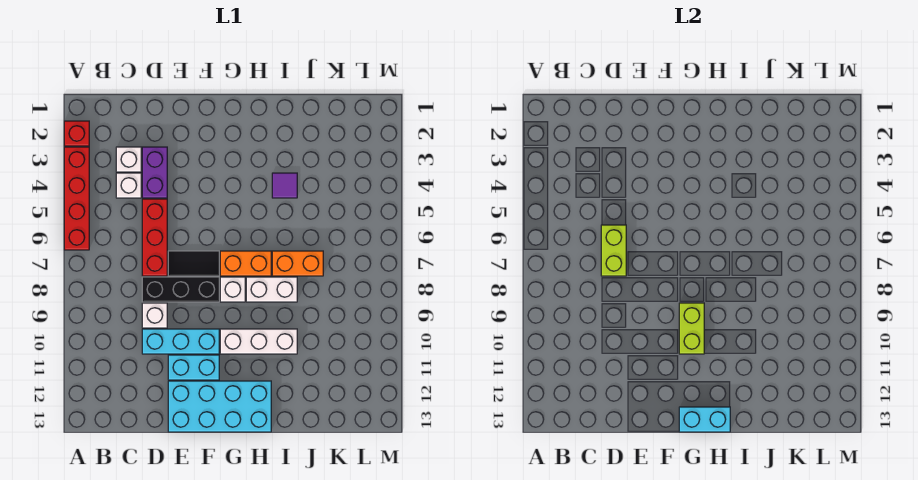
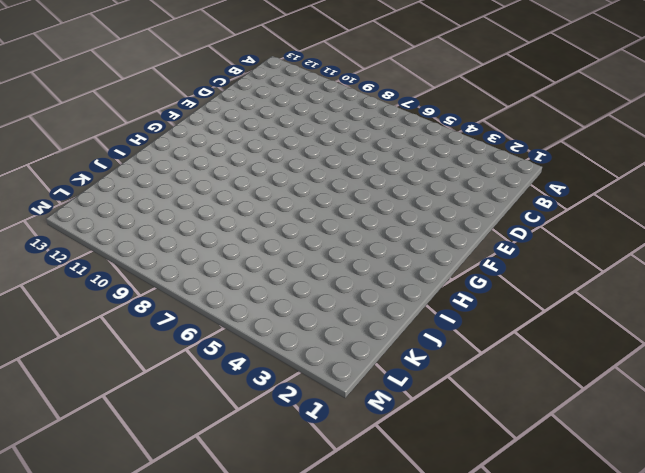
none -> red brick A2 level 1
none -> red brick A3:A6 level 1
none -> white brick C3 level 1

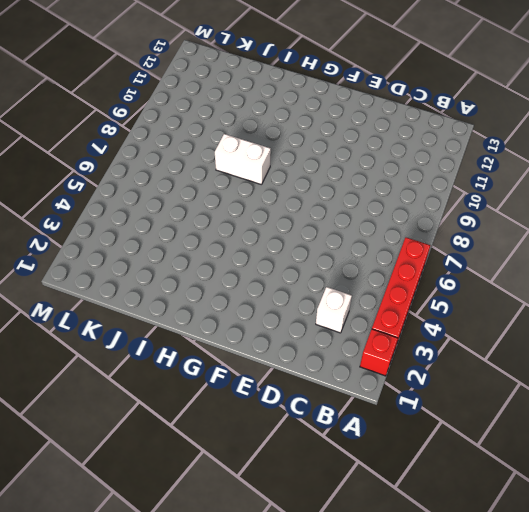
none -> white brick C4 level 1
none -> purple brick D3:D4 level 1
none -> red brick D5:D7 level 1

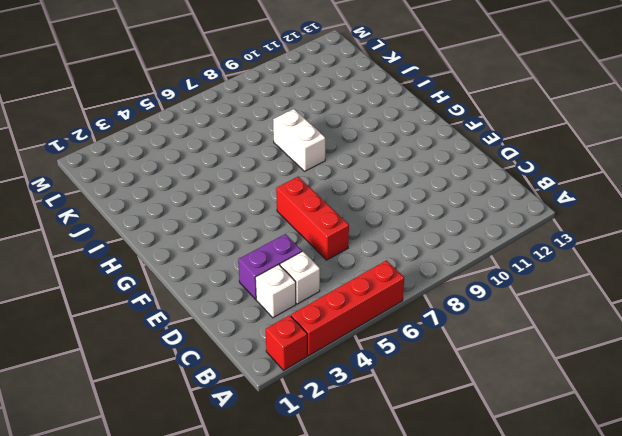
red brick D6:F6 level 1 -> red brick D5:D7 level 1
none -> black brick D8:F8 level 1
none -> white brick D9 level 1
none -> cyan brick D10:F10 level 1

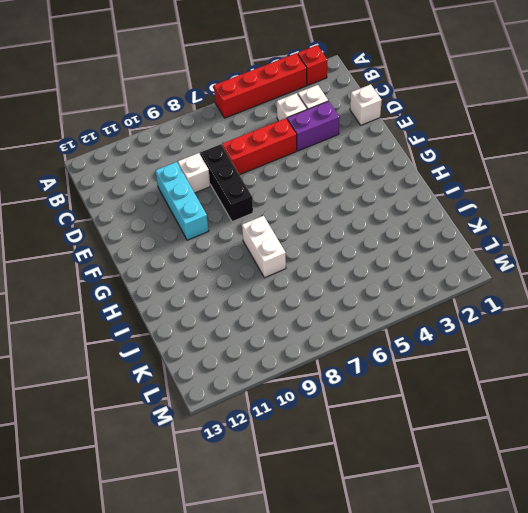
white brick D1 level 1 -> white brick G8 level 1
none -> black tile E7:F7 level 1
none -> cyan brick E11:F11 level 1
none -> cyan brick E12:H13 level 1

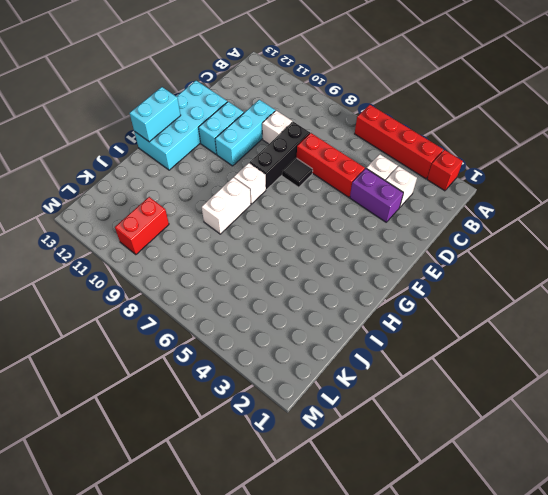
black tile E7 level 1 -> black tile E7:F7 level 1
red brick K10:L10 level 1 -> none
none -> orange brick G7:H7 level 1
none -> white brick G10:I10 level 1
none -> purple tile I4 level 1

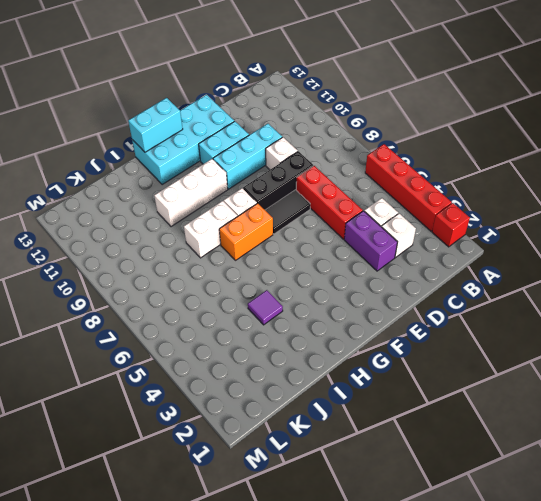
none -> orange brick I7:J7 level 1
none -> lime brick D6:D7 level 2
none -> lime brick G9:G10 level 2

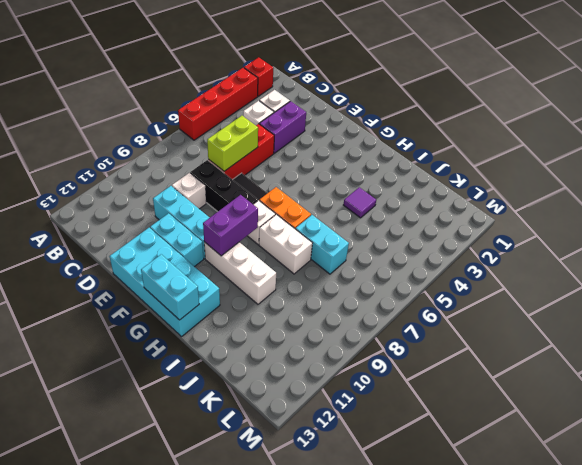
purple brick G9:G10 level 2 -> lime brick G9:G10 level 2
cyan brick I7:J7 level 1 -> orange brick I7:J7 level 1

